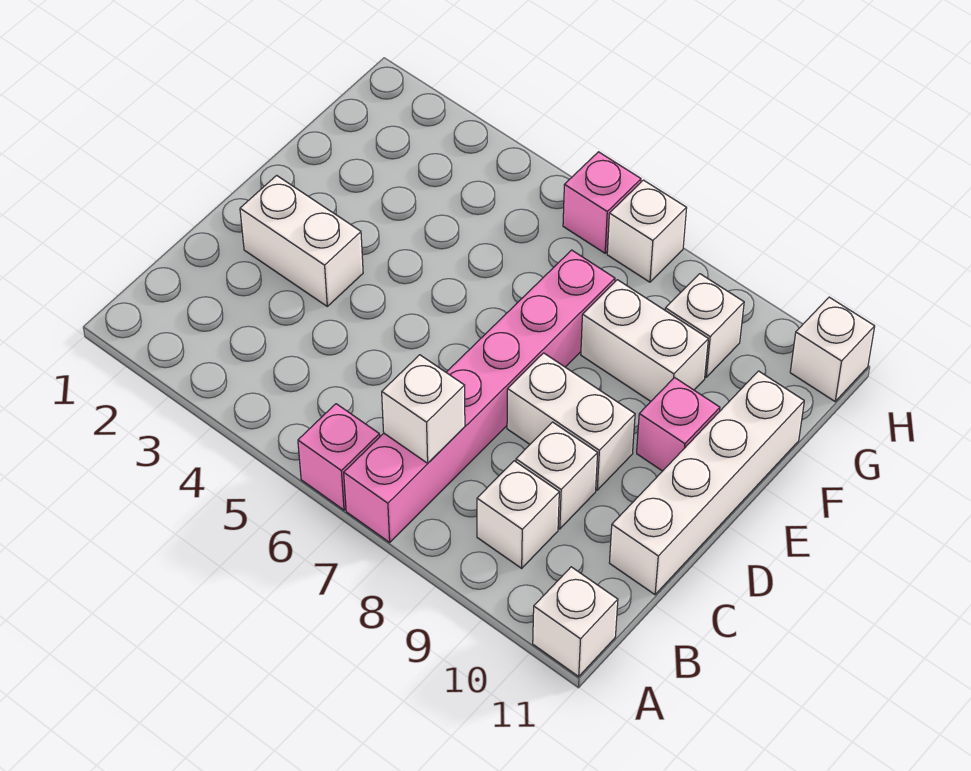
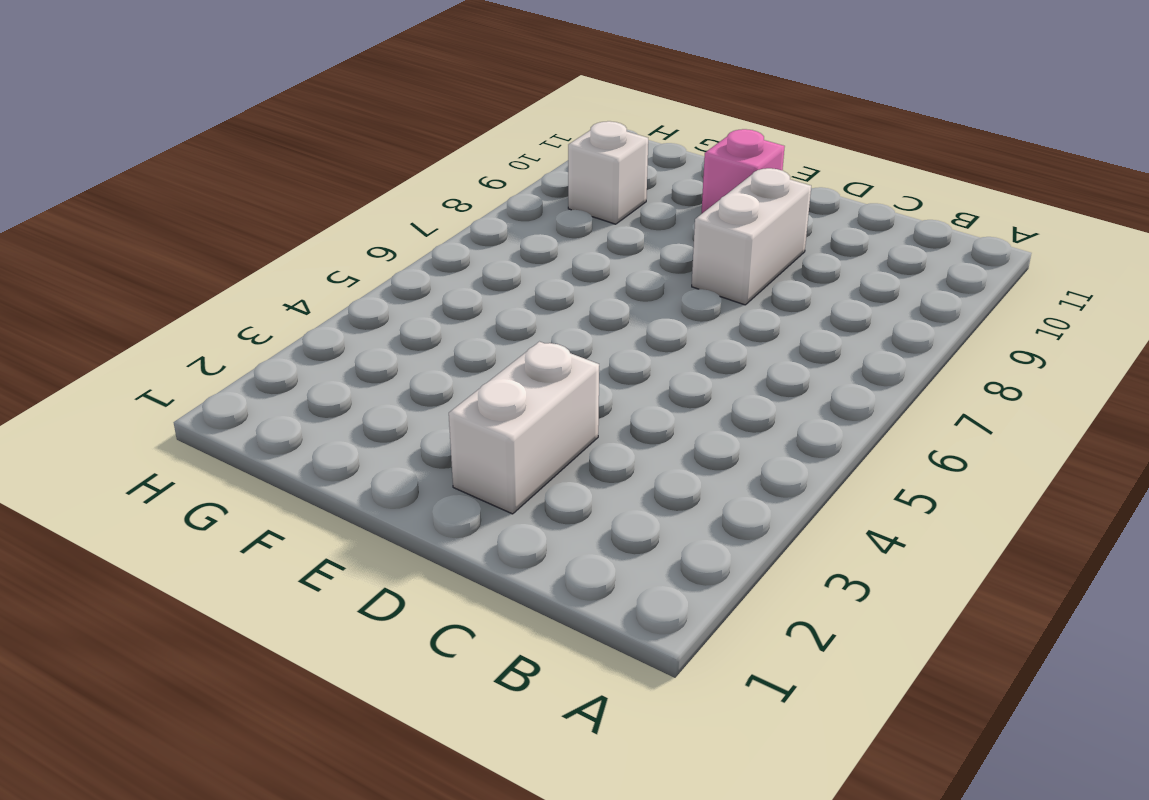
none -> pink brick A6 level 1
none -> pink brick A7:F7 level 1
none -> white brick A11 level 1

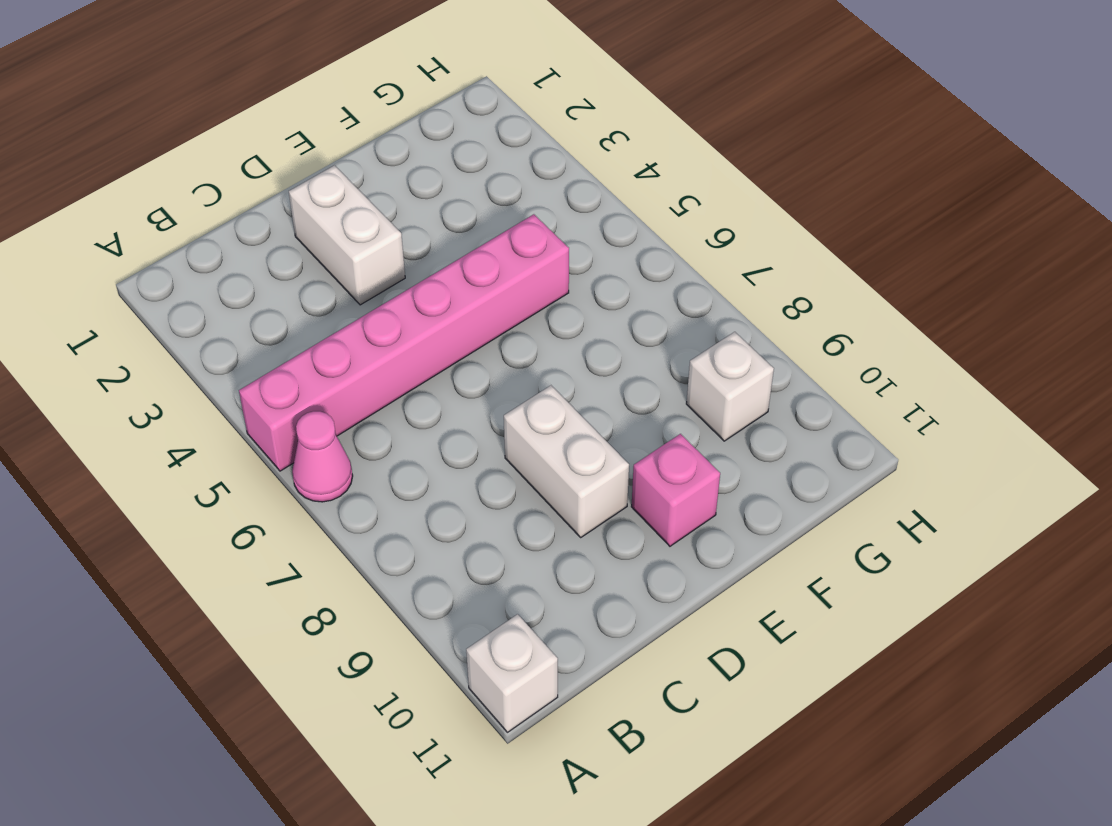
pink brick A5:F5 level 1 -> pink brick A7:F7 level 1
pink cone A6 level 1 -> pink brick A6 level 1
none -> white brick B9 level 1
none -> white brick C9 level 1
none -> white brick C11:F11 level 1

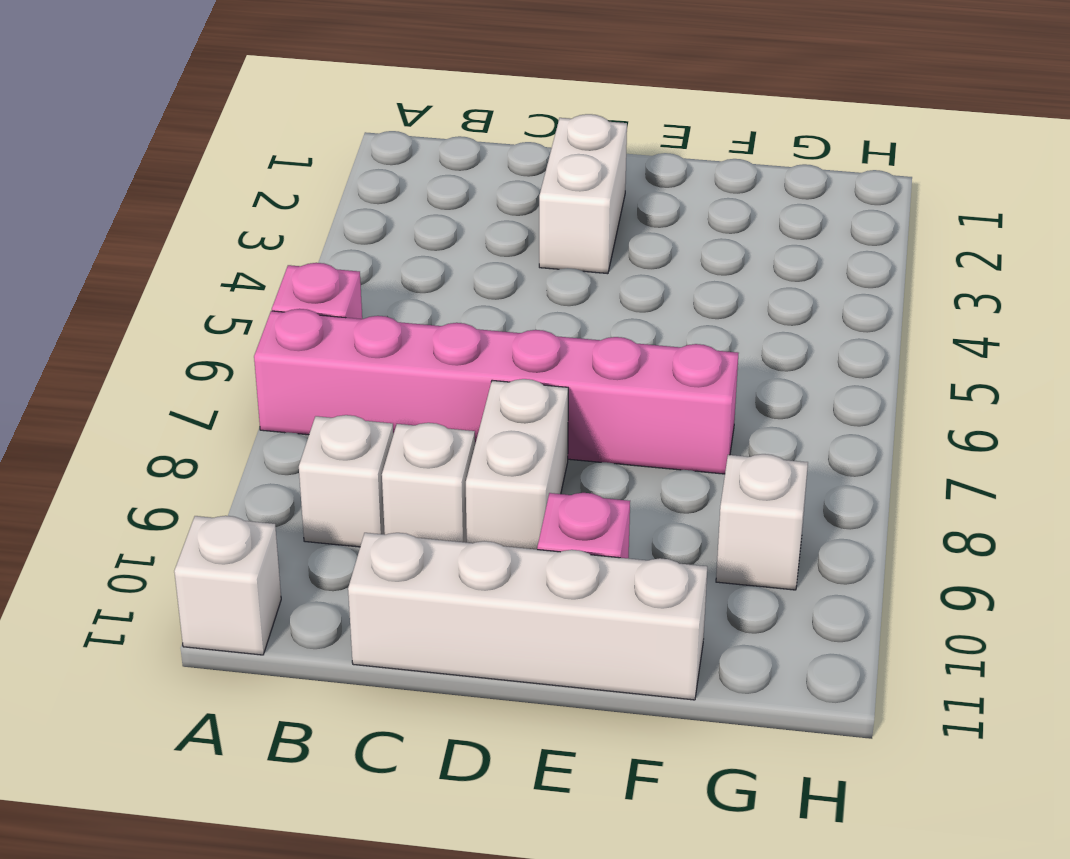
none -> white brick F8:F9 level 1
none -> pink brick H6 level 1
none -> white brick H7 level 1

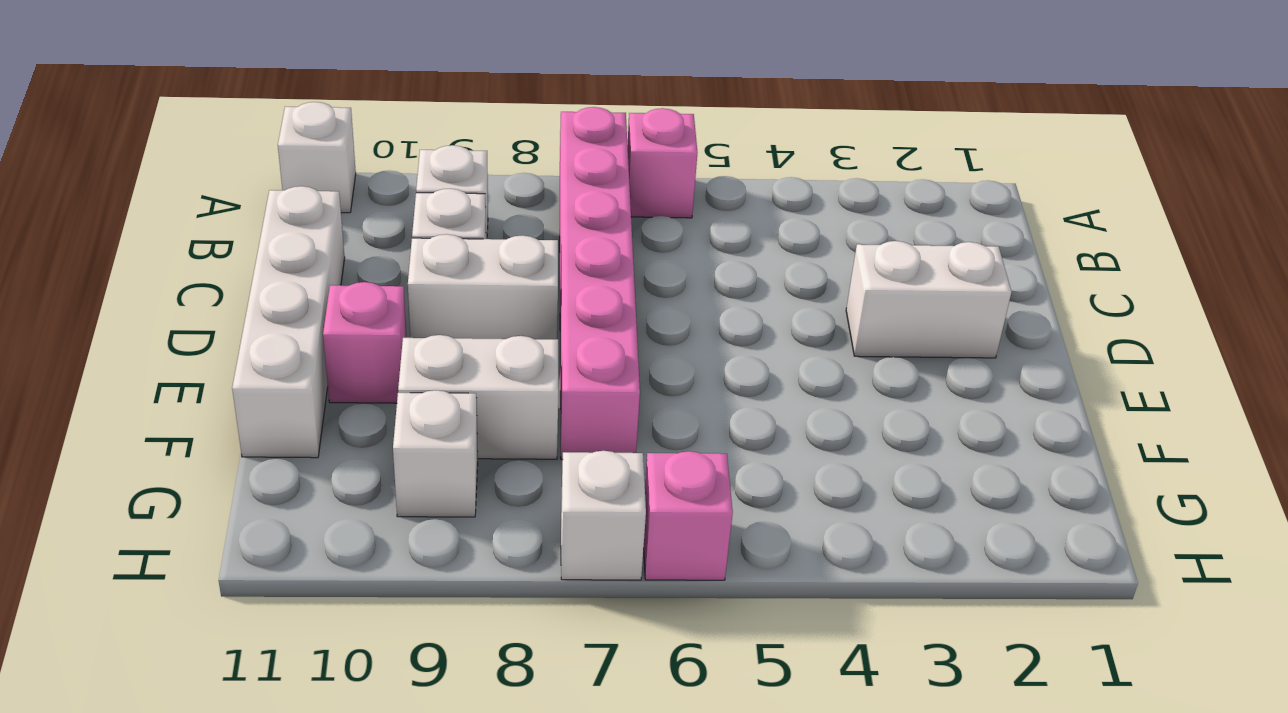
none -> white brick H11 level 1
none -> white brick B7 level 2

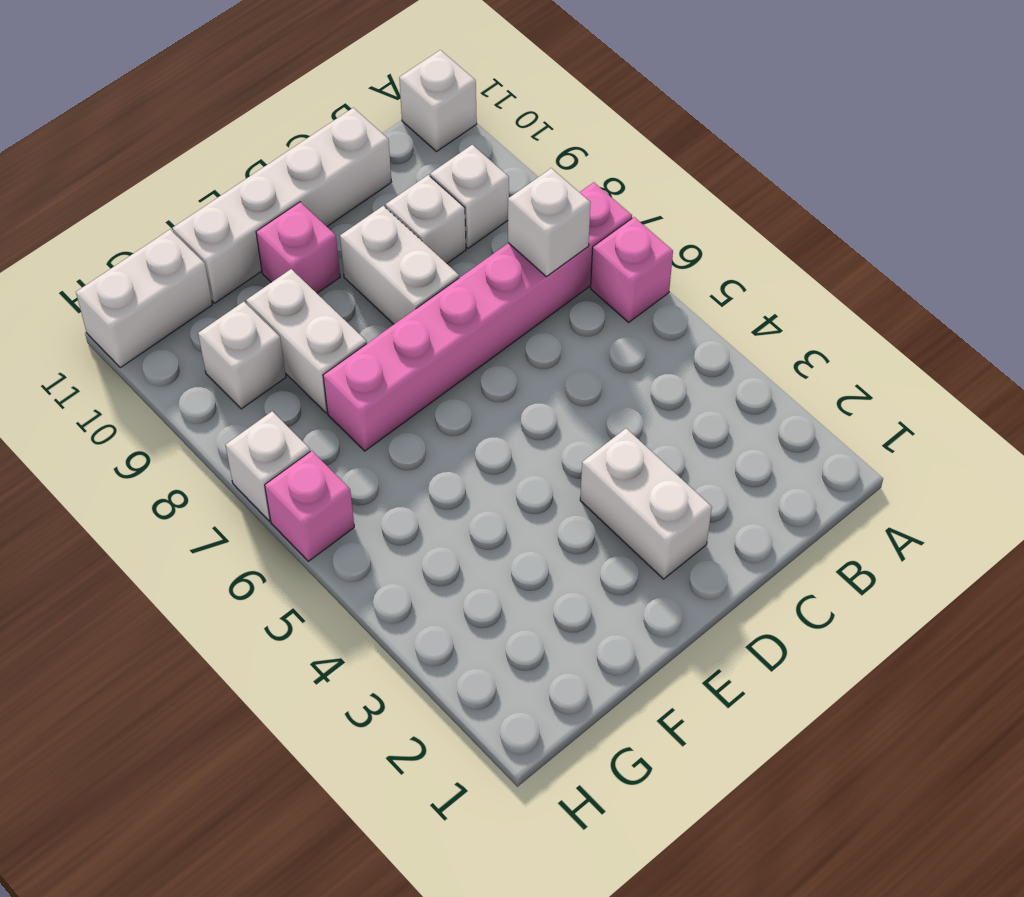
white brick G11:H11 level 1 -> white brick H11 level 1

